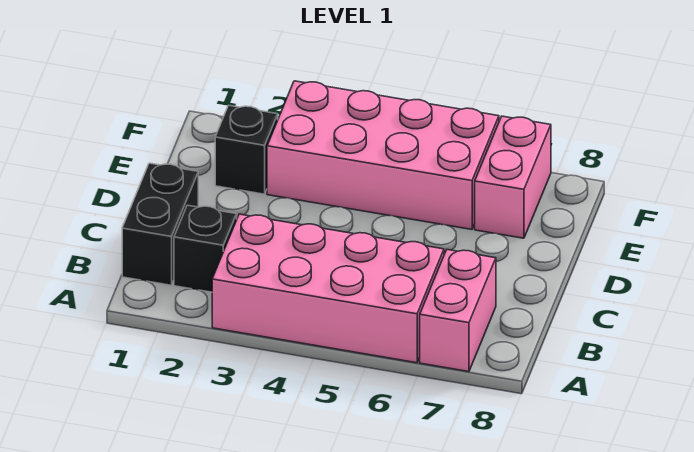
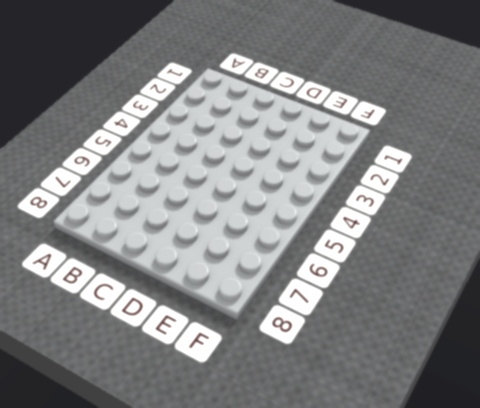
none -> pink brick A3:B6 level 1
none -> pink brick A7:B7 level 1

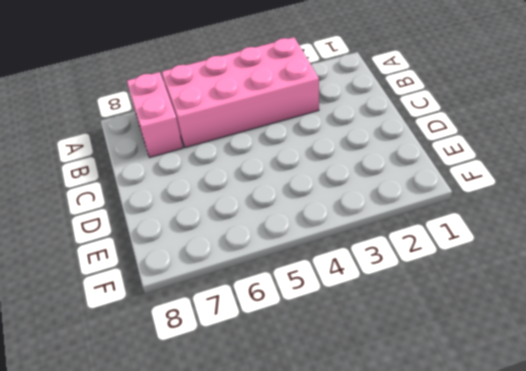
none -> black brick B1:C1 level 1
none -> black brick B2 level 1

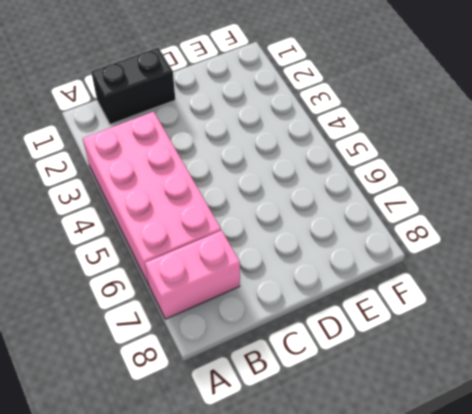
none -> black brick B2 level 1
none -> black brick E2 level 1

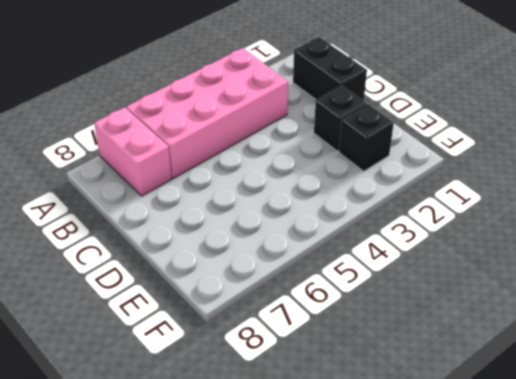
black brick D2 level 1 -> black brick B2 level 1
none -> pink brick E3:F6 level 1
none -> pink brick E7:F7 level 1

